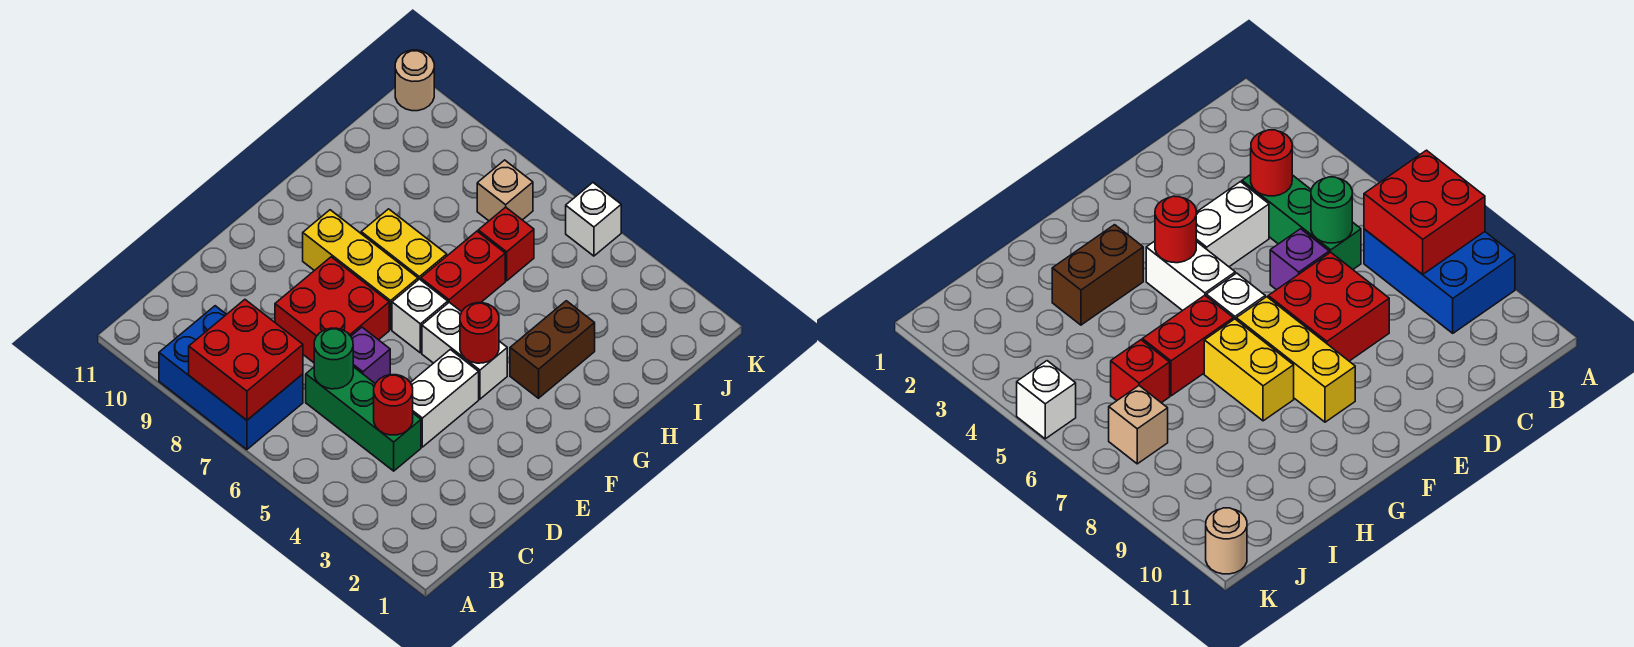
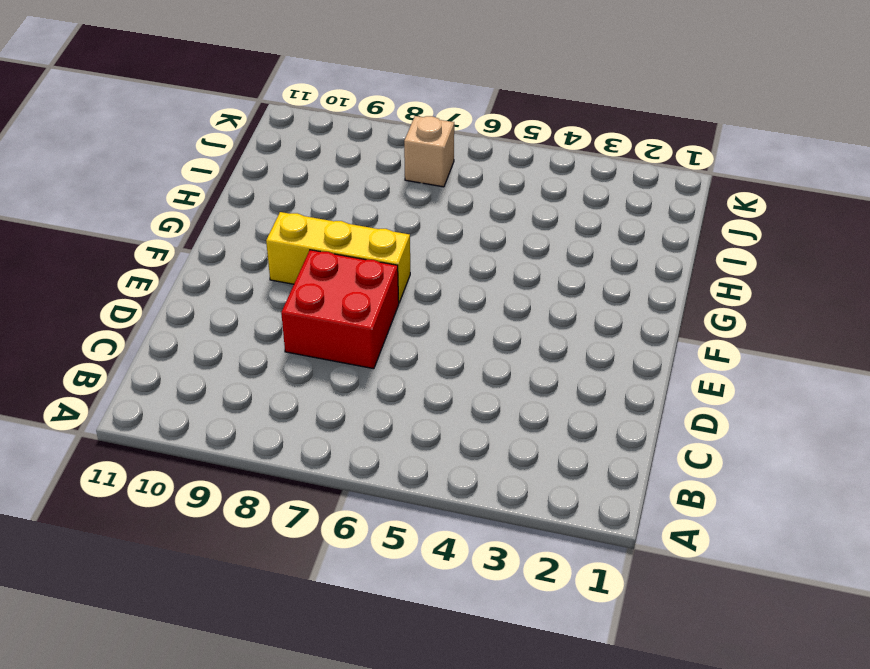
none -> blue brick A7:B9 level 1
none -> green brick C4:C6 level 1
none -> white brick D4:E4 level 1

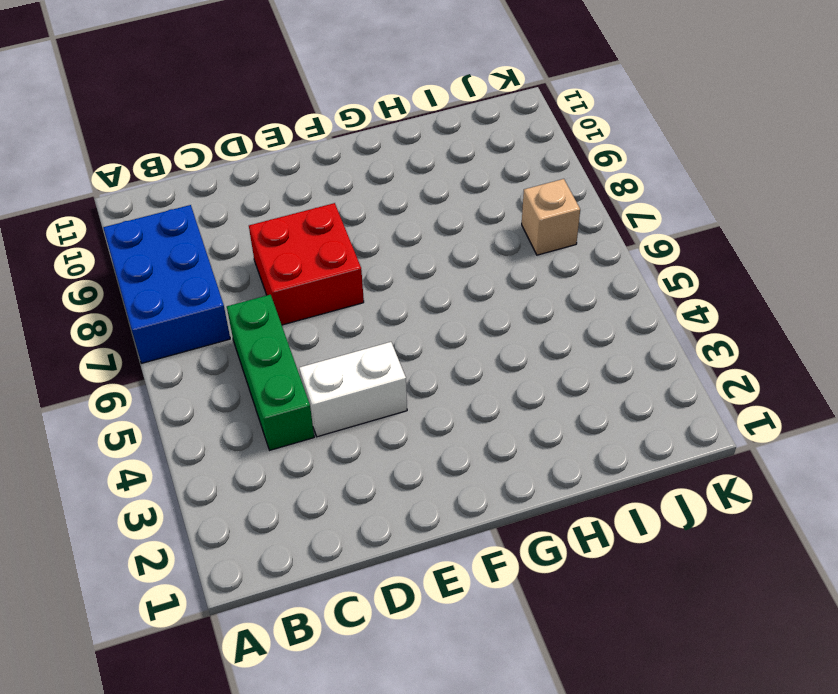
none -> purple brick D6 level 1
none -> white brick F4:F5 level 1
none -> white brick F6 level 1

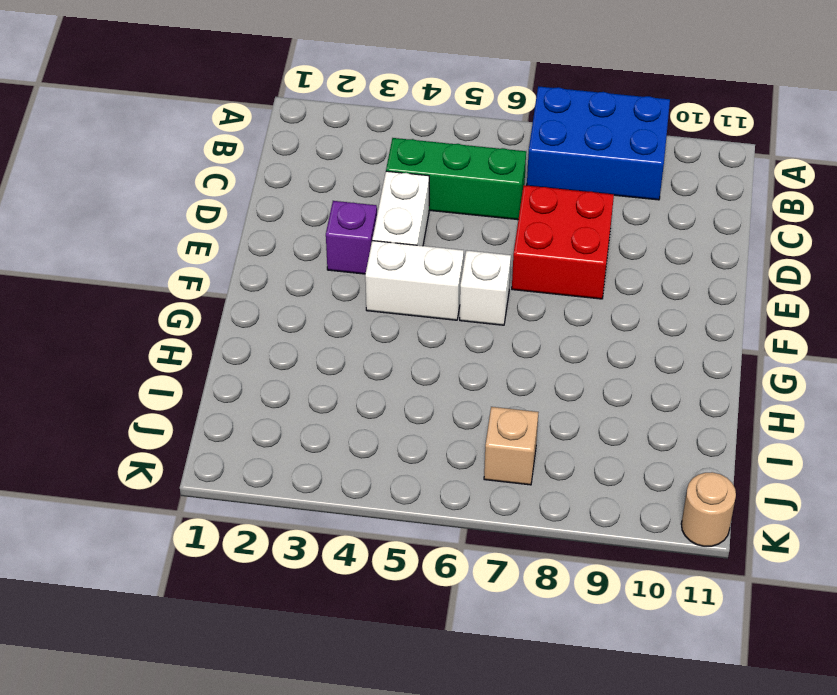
purple brick E3 level 1 -> purple brick D6 level 1
none -> yellow brick F7:F9 level 1
none -> brown brick G3:H3 level 1
none -> red brick G6:H6 level 1

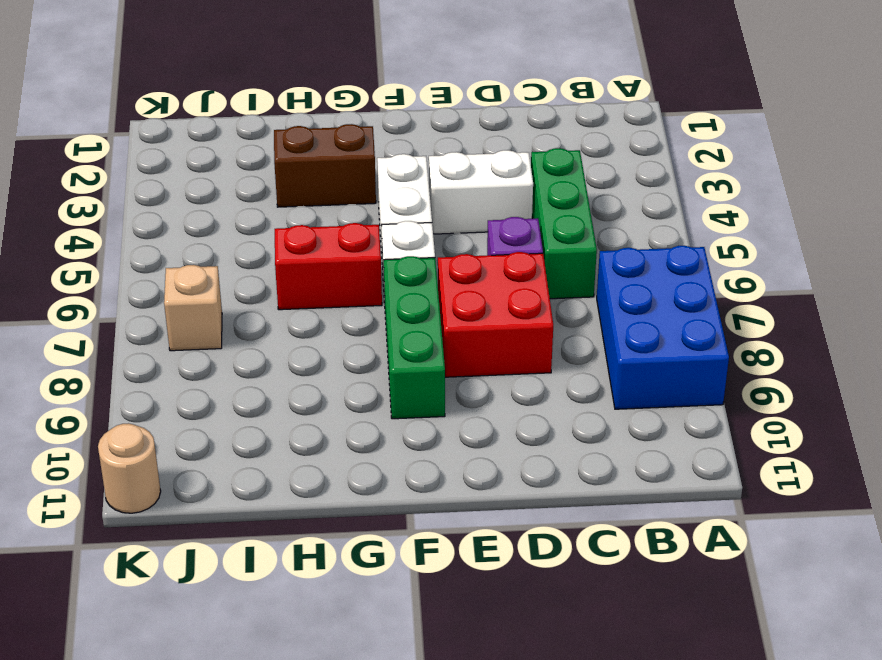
green brick F7:F9 level 1 -> yellow brick F7:F9 level 1
none -> yellow brick G7:G8 level 1
none -> red brick I6 level 1
none -> white brick K5 level 1

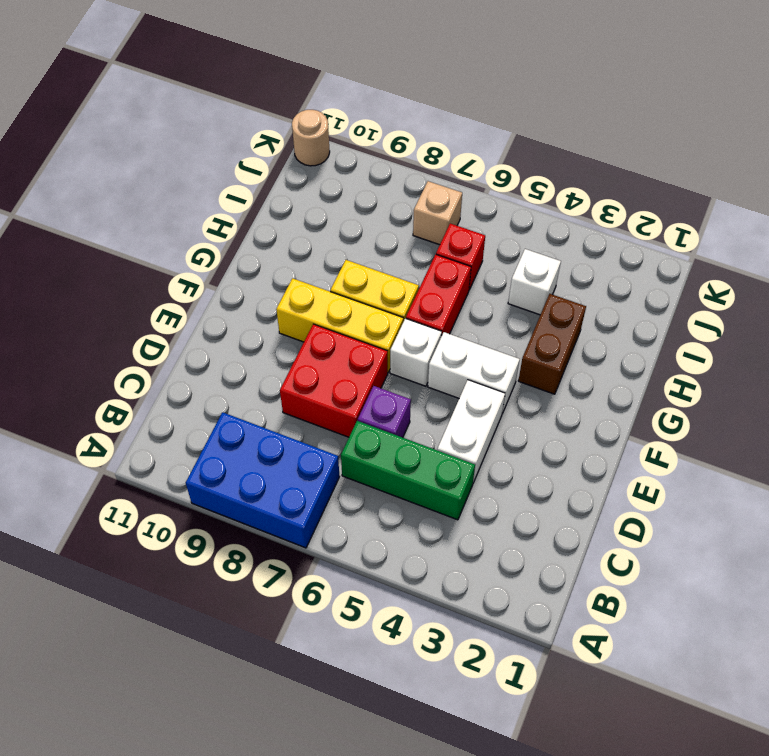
white brick I4 level 1 -> white brick K5 level 1
none -> red brick A7:B8 level 2
none -> red round brick C4 level 2
none -> green round brick C6 level 2

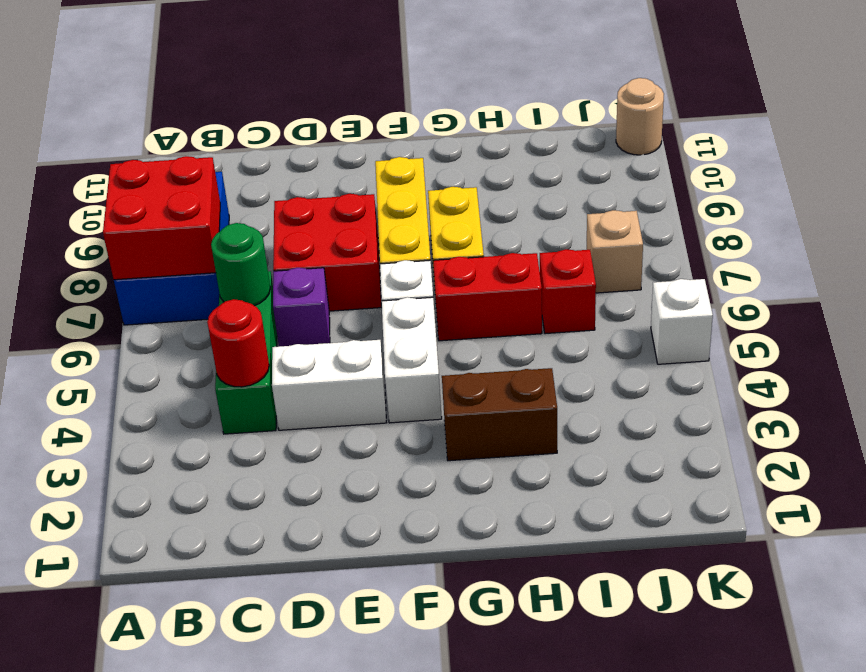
none -> red round brick F4 level 2

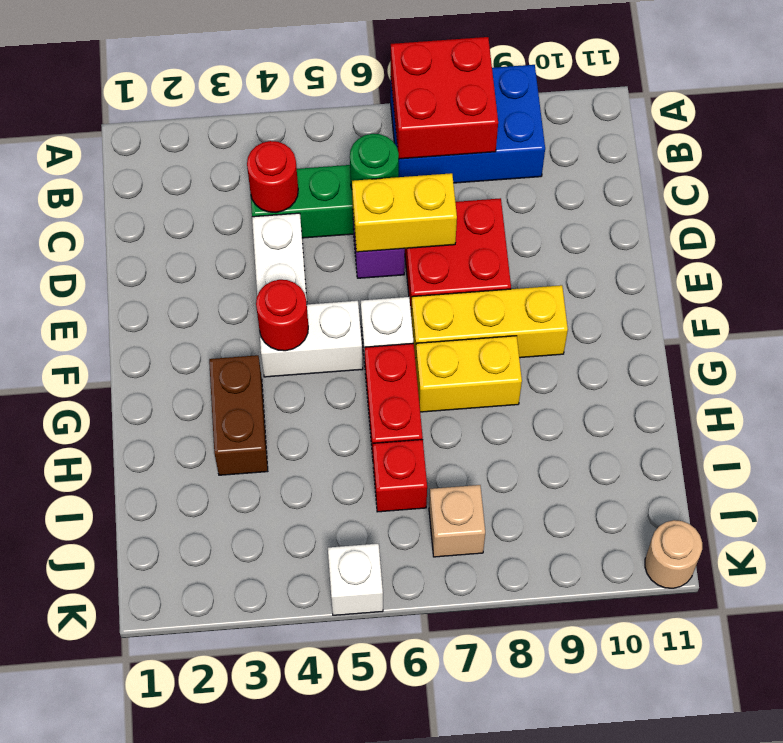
yellow brick D6:D7 level 2 -> none

